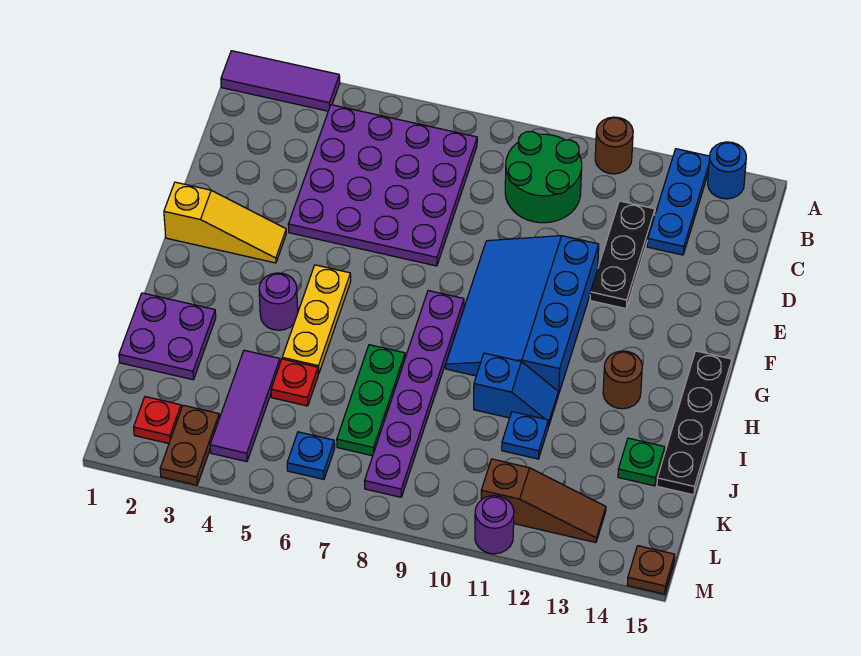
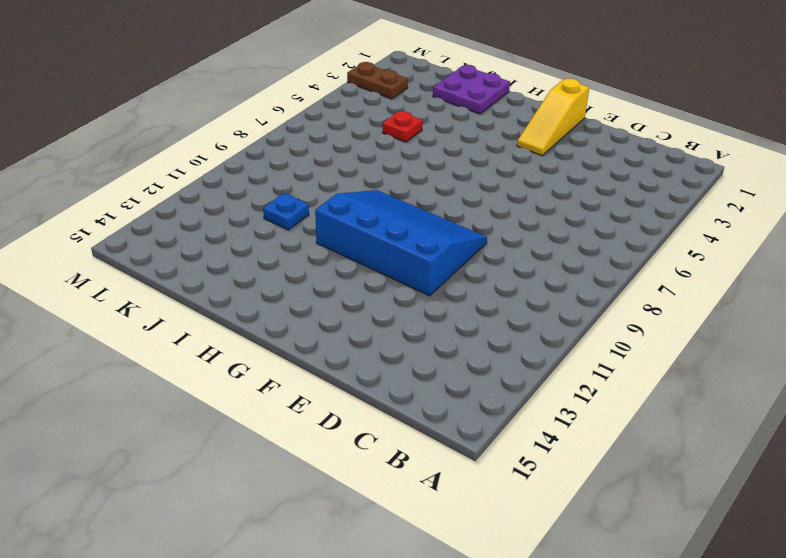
none -> purple tile A1:A3 level 1
none -> brown round brick A11 level 1
none -> blue plate A13:C13 level 1

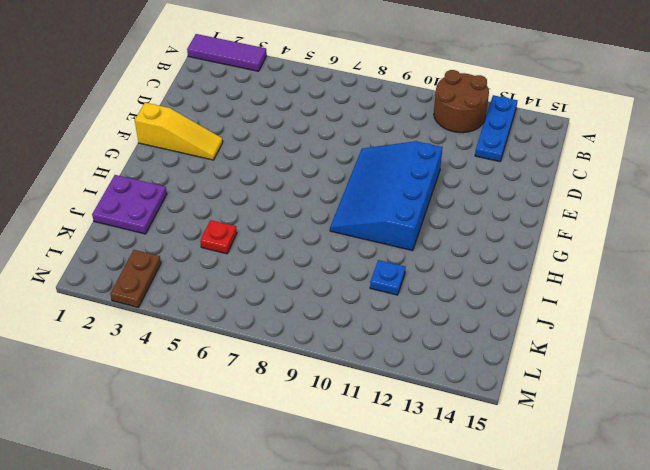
brown round brick A11:B12 level 1 -> brown round brick A11 level 1
none -> blue round brick A14 level 1
none -> purple plate B4:E7 level 1
none -> green round brick B9:C10 level 1

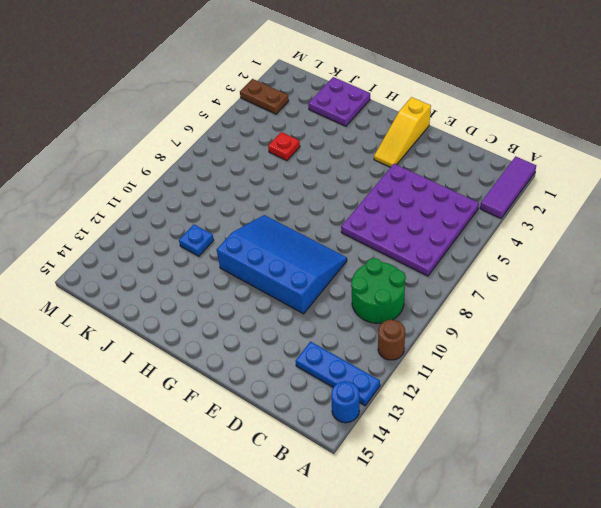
none -> black plate C12:E12 level 1
none -> yellow plate G5:I5 level 1
none -> purple plate G8:L8 level 1

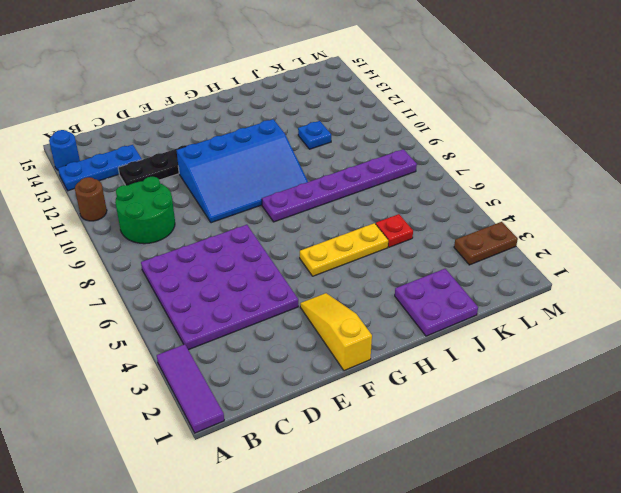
none -> black plate G15:J15 level 1
none -> purple round brick H4 level 1
none -> brown round brick H13 level 1

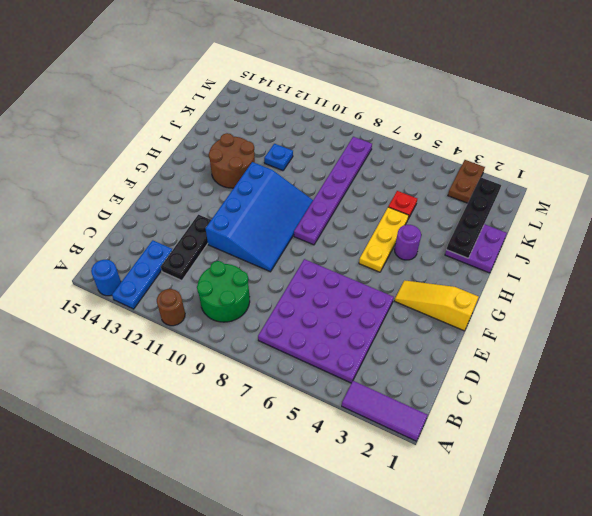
brown round brick H12:I13 level 1 -> brown round brick H13 level 1
black plate I2:L2 level 2 -> black plate G15:J15 level 1
none -> green plate I7:K7 level 1
none -> blue slope I10:I11 level 1 top 10
none -> purple tile J4:L4 level 1

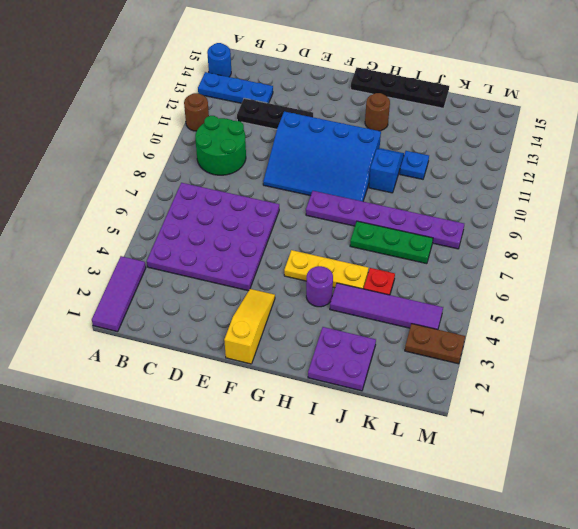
purple tile I4:L4 level 1 -> purple tile J4:L4 level 1
none -> green plate J14 level 1
none -> red plate L2 level 1
none -> blue plate L6 level 1

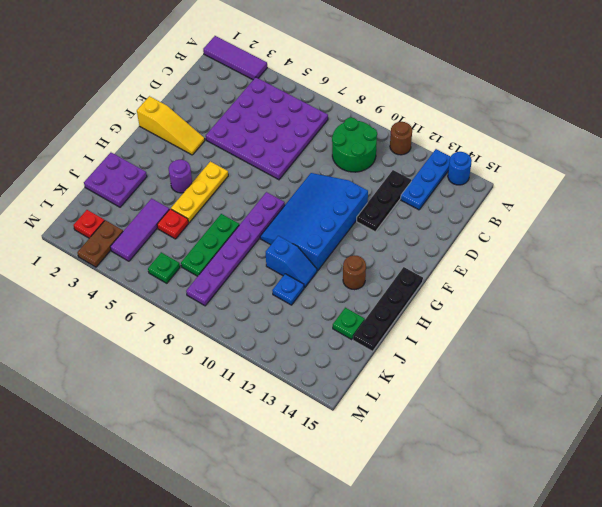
green plate L6 level 1 -> blue plate L6 level 1
none -> brown slope L11:L13 level 1 top 11
none -> purple round brick M11 level 1
none -> brown plate M15 level 1

